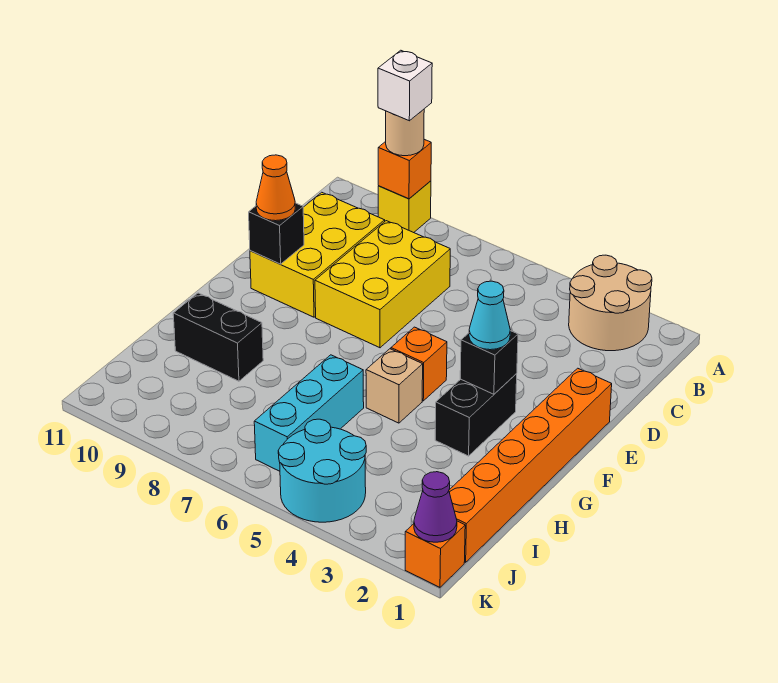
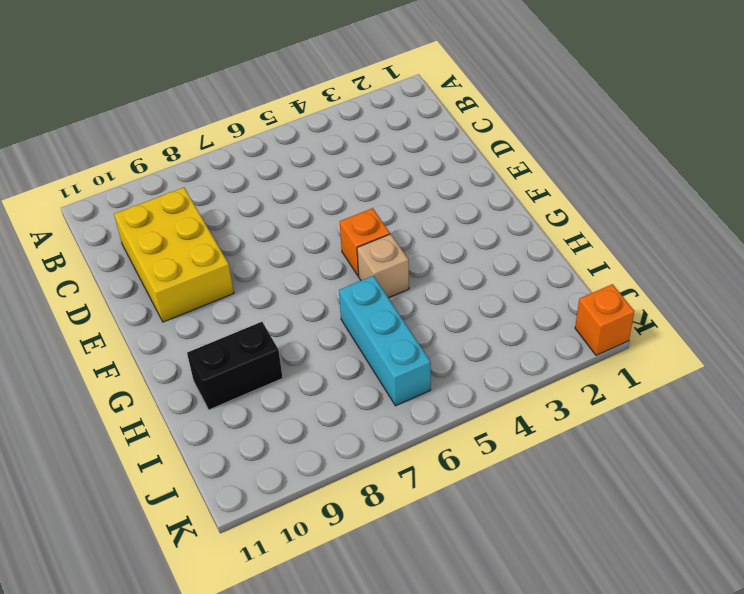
none -> tan round brick A2:B3 level 1
none -> yellow brick A9 level 1
none -> yellow brick C7:E8 level 1

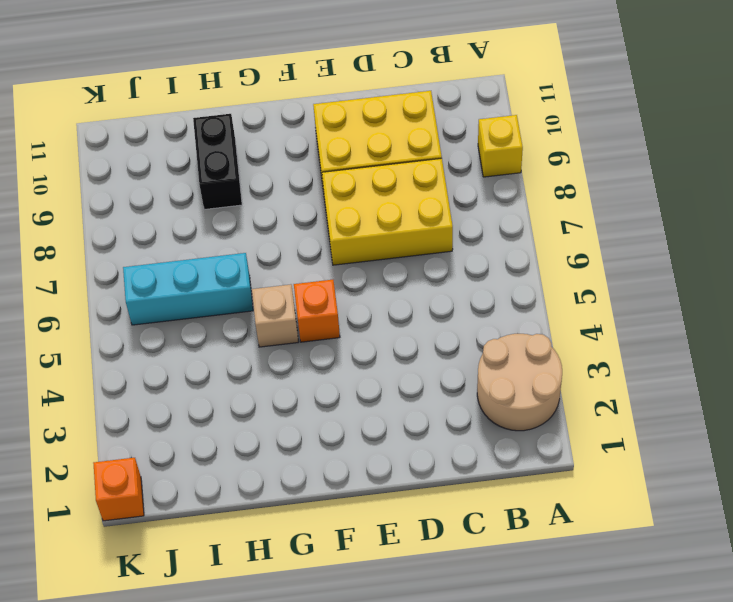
none -> orange brick E1:J1 level 1
none -> black brick F3:G3 level 1
none -> cyan round brick J4:K5 level 1

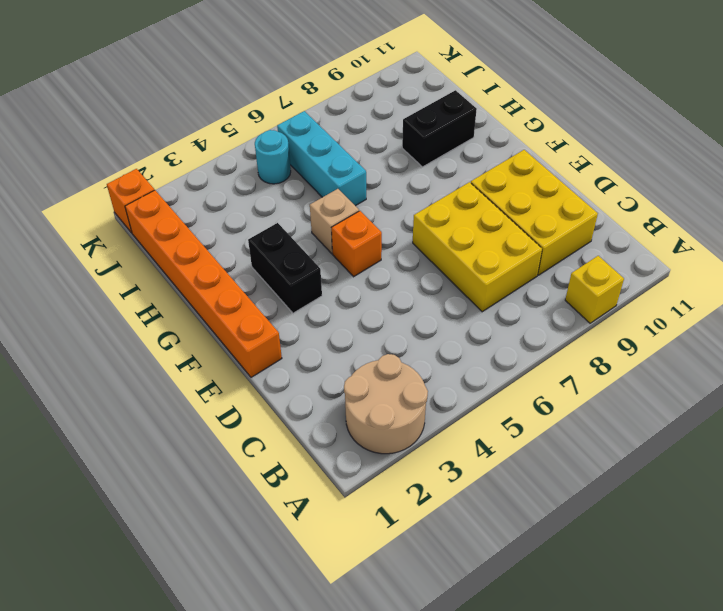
cyan round brick J5 level 1 -> cyan round brick J4:K5 level 1
none -> orange brick A9 level 2
none -> black brick E10 level 2
none -> black brick F3 level 2

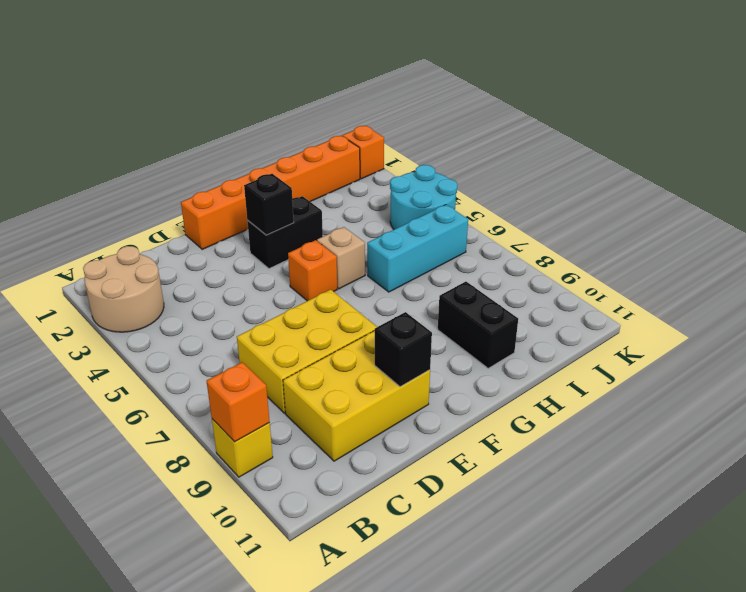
none -> purple cone K1 level 2
none -> tan round brick A9 level 3
none -> orange cone E10 level 3

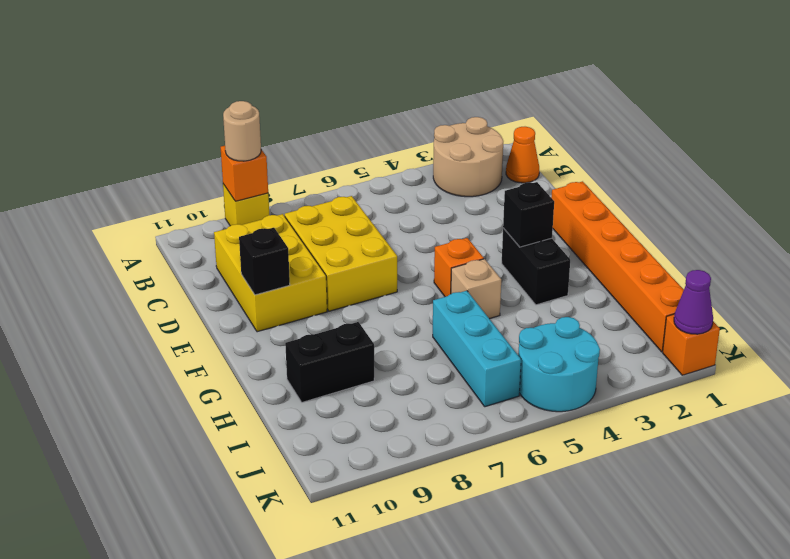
orange cone B1 level 1 -> orange cone E10 level 3
none -> cyan cone F3 level 3
none -> white brick A9 level 4

